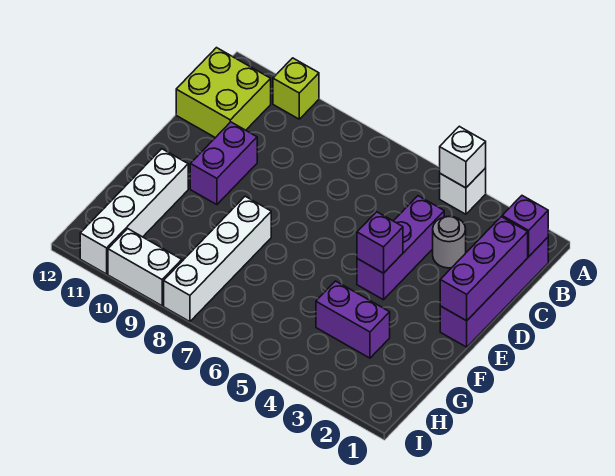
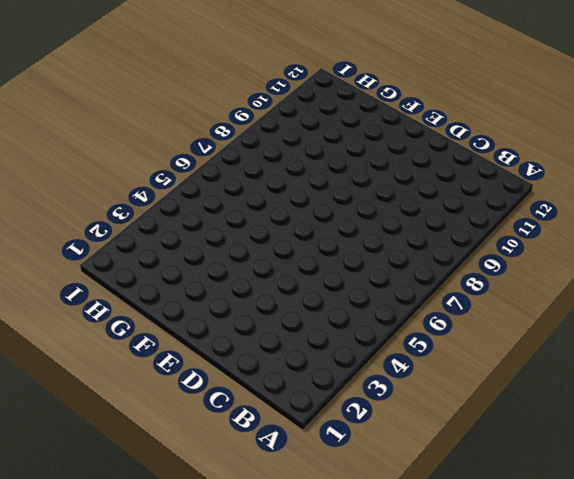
none -> white brick A4 level 1
none -> lime brick A10 level 1
none -> purple brick B1:E1 level 1

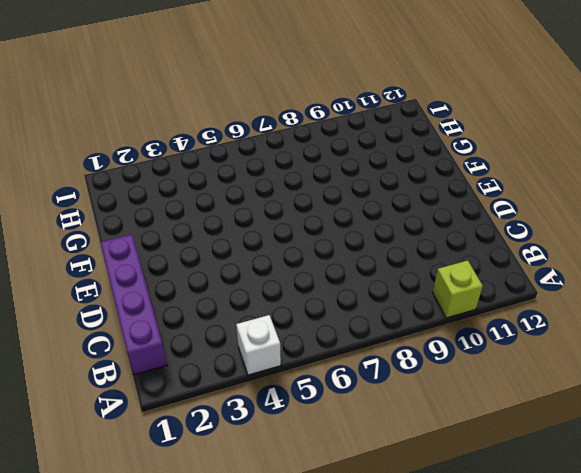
none -> lime brick B11:C12 level 1
none -> grey round brick C3 level 1
none -> purple brick C4:E4 level 1

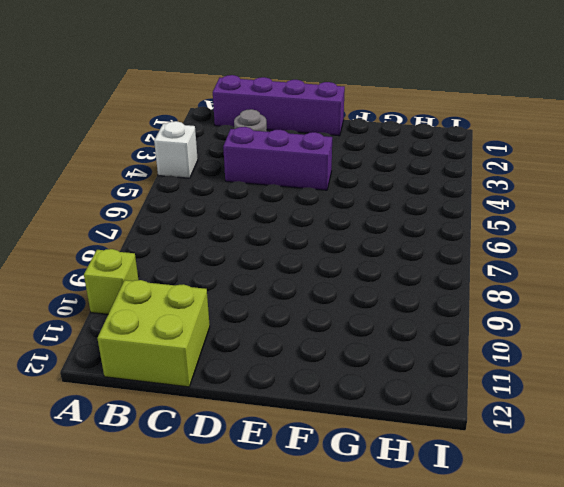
none -> purple brick D10:E10 level 1
none -> white brick F8:I8 level 1
none -> white brick F11:I11 level 1

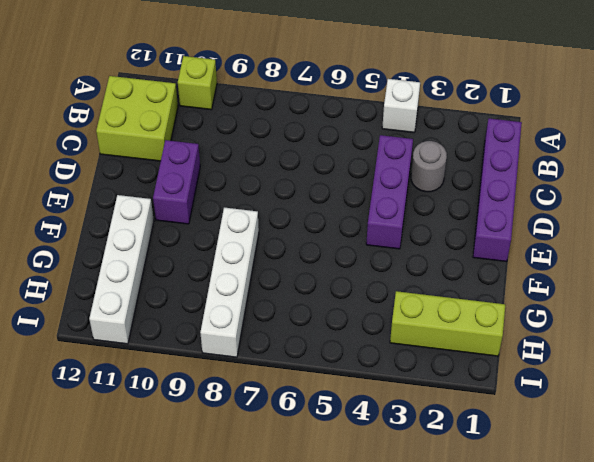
lime brick H1:H3 level 1 -> none
none -> purple brick G3:G4 level 1
none -> white brick I9:I10 level 1
none -> white brick A4 level 2

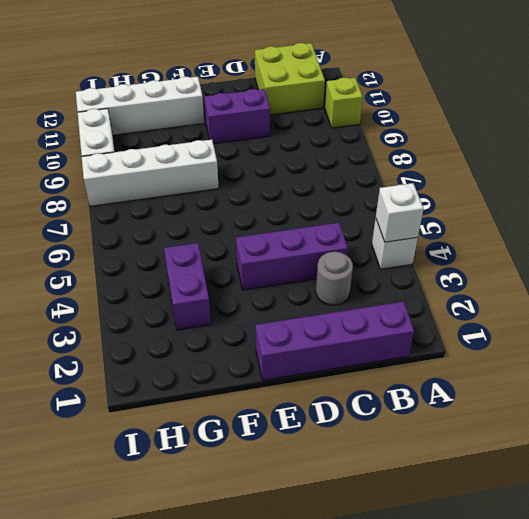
none -> purple brick B1 level 2
none -> purple brick C1:E1 level 2
none -> purple brick E4 level 2

